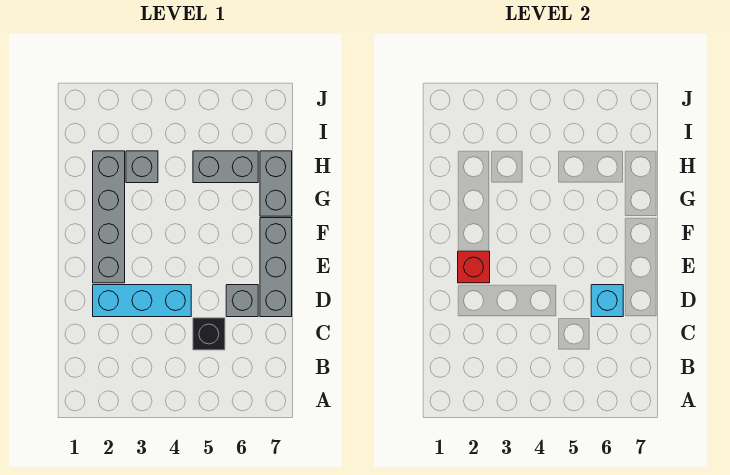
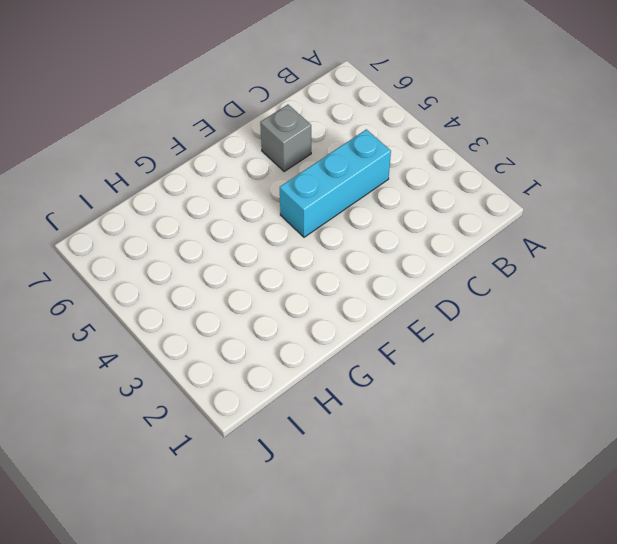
cyan brick C4:E4 level 1 -> cyan brick D2:D4 level 1
none -> black brick C5 level 1
none -> grey brick D7:F7 level 1

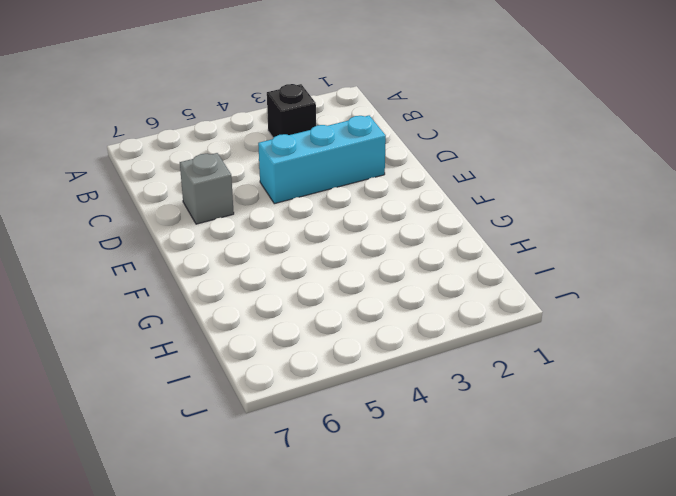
black brick B3 level 1 -> black brick C5 level 1
none -> grey brick D7:F7 level 1
none -> grey brick E2:H2 level 1

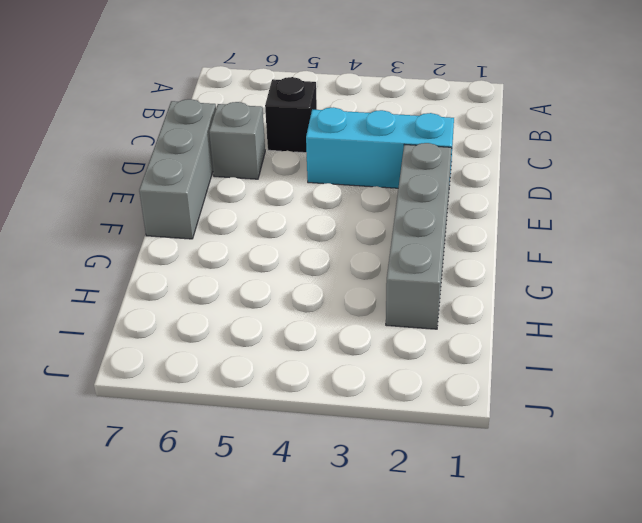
none -> grey brick G7:H7 level 1
none -> grey brick H3 level 1

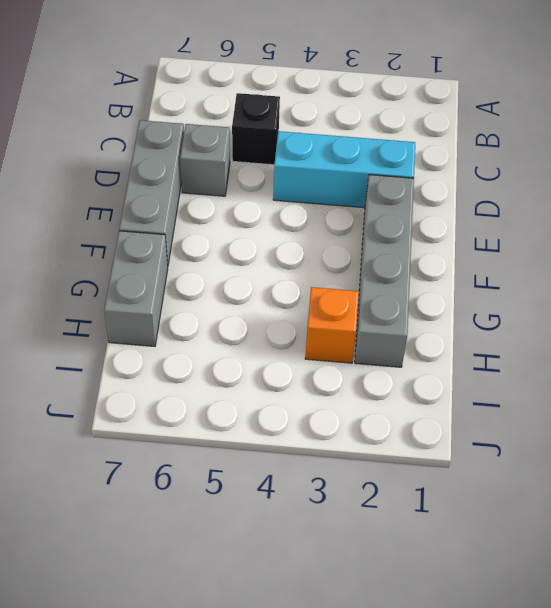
orange brick H3 level 1 -> grey brick H3 level 1
none -> grey brick H5:H6 level 1
none -> cyan brick D6 level 2

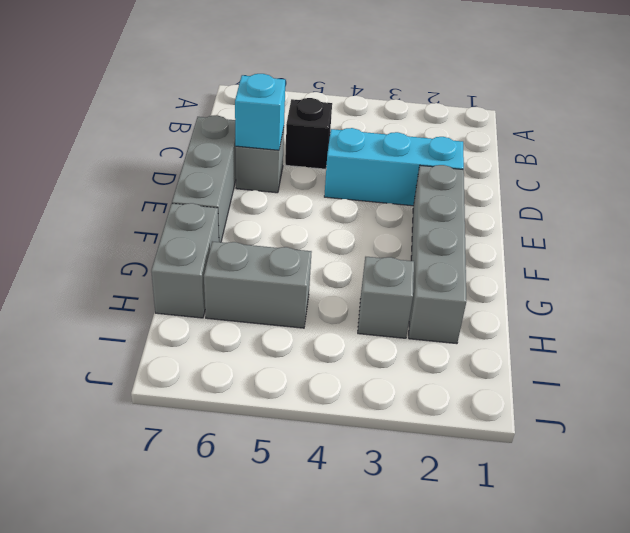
none -> red brick E2 level 2

